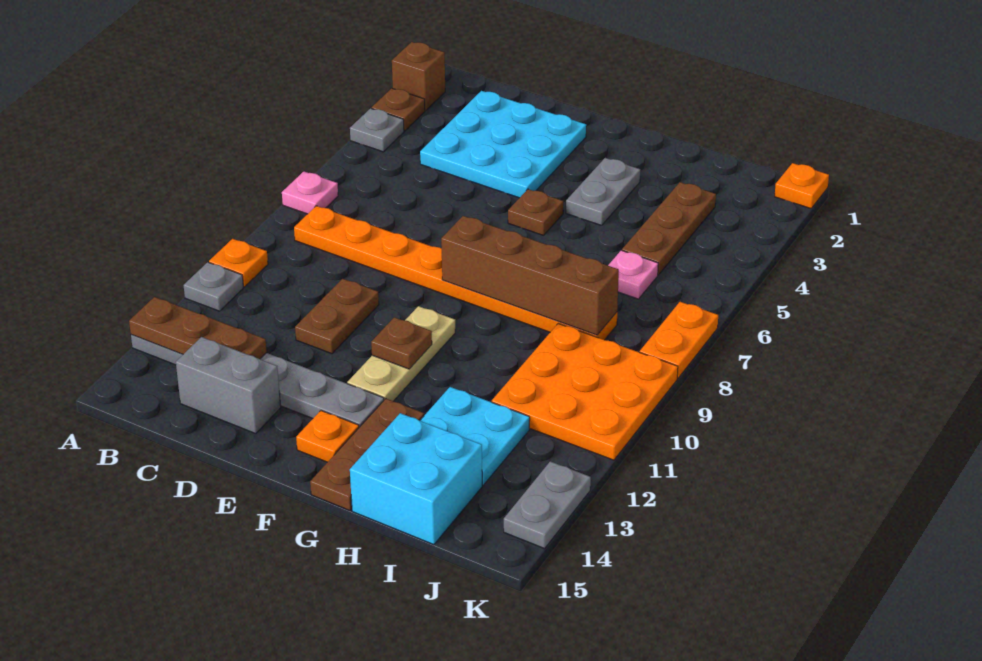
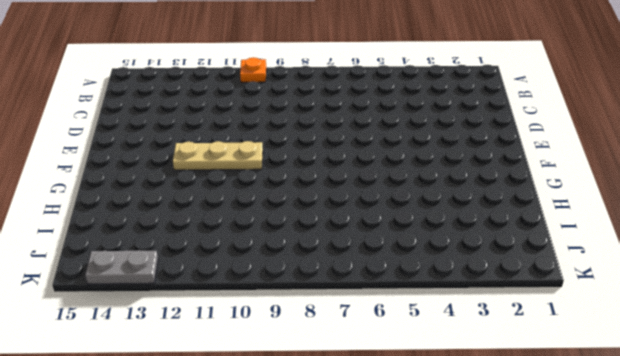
none -> brown brick A2 level 1
none -> brown plate A3 level 1
none -> grey plate A4 level 1

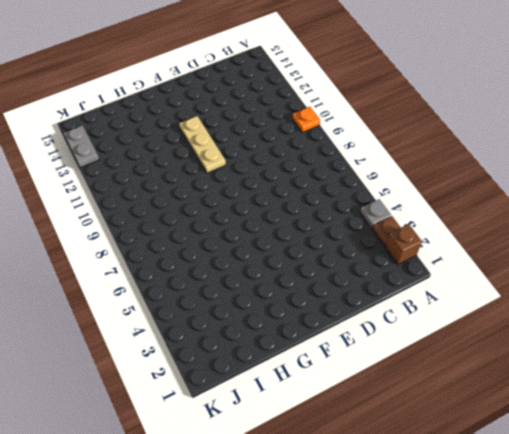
none -> pink plate A7 level 1
none -> grey plate A11 level 1
none -> grey plate A13:F13 level 1

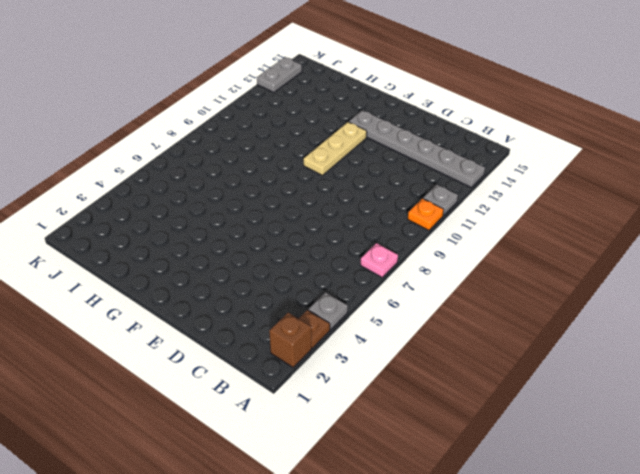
none -> orange plate B8:I8 level 1
none -> cyan plate C2:E4 level 1
none -> grey brick C14:D14 level 1

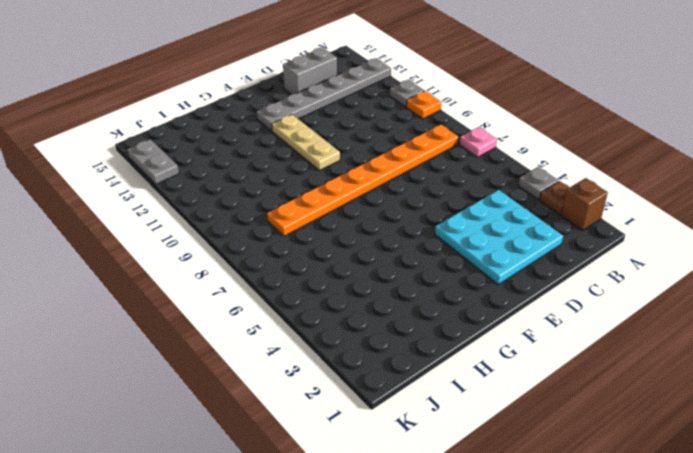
none -> brown plate D10:D11 level 1
none -> brown plate F5 level 1
none -> orange plate F14 level 1

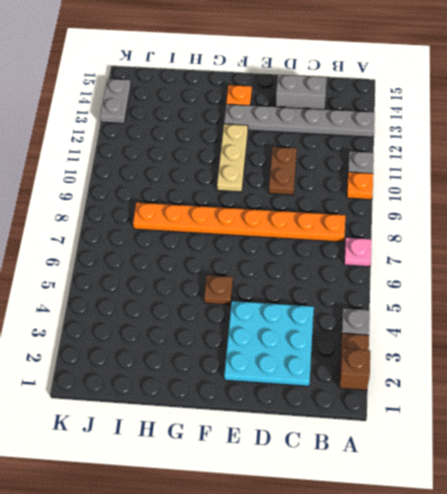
none -> grey plate G3:G4 level 1
none -> brown plate G13:G15 level 1
none -> cyan plate H12:I13 level 1

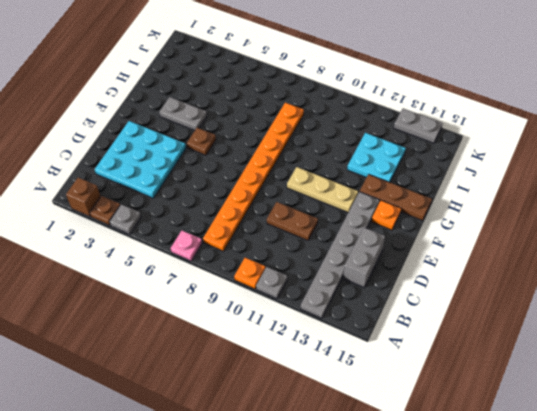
none -> cyan brick H14:I15 level 1
none -> brown plate I3:I5 level 1
none -> pink plate I6 level 1

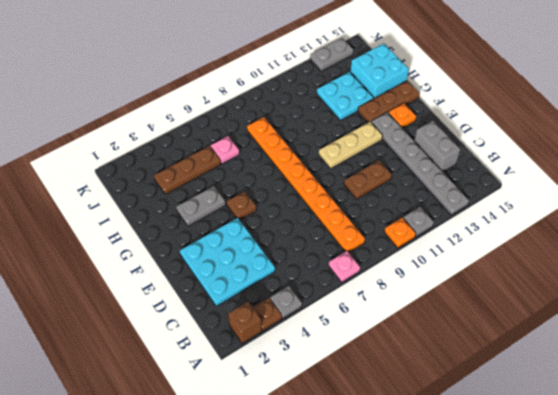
none -> orange plate I9:K11 level 1
none -> orange plate K1 level 1
none -> orange plate K7:K8 level 1

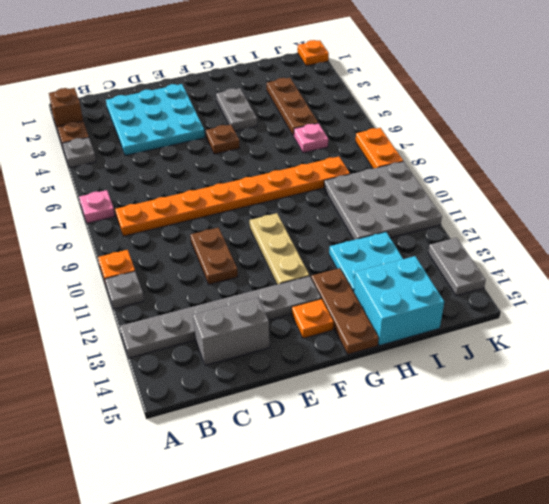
grey plate I9:K11 level 1 -> orange plate I9:K11 level 1
none -> brown plate A13:C13 level 2
none -> brown brick F8:I8 level 2
none -> brown plate F11 level 2

